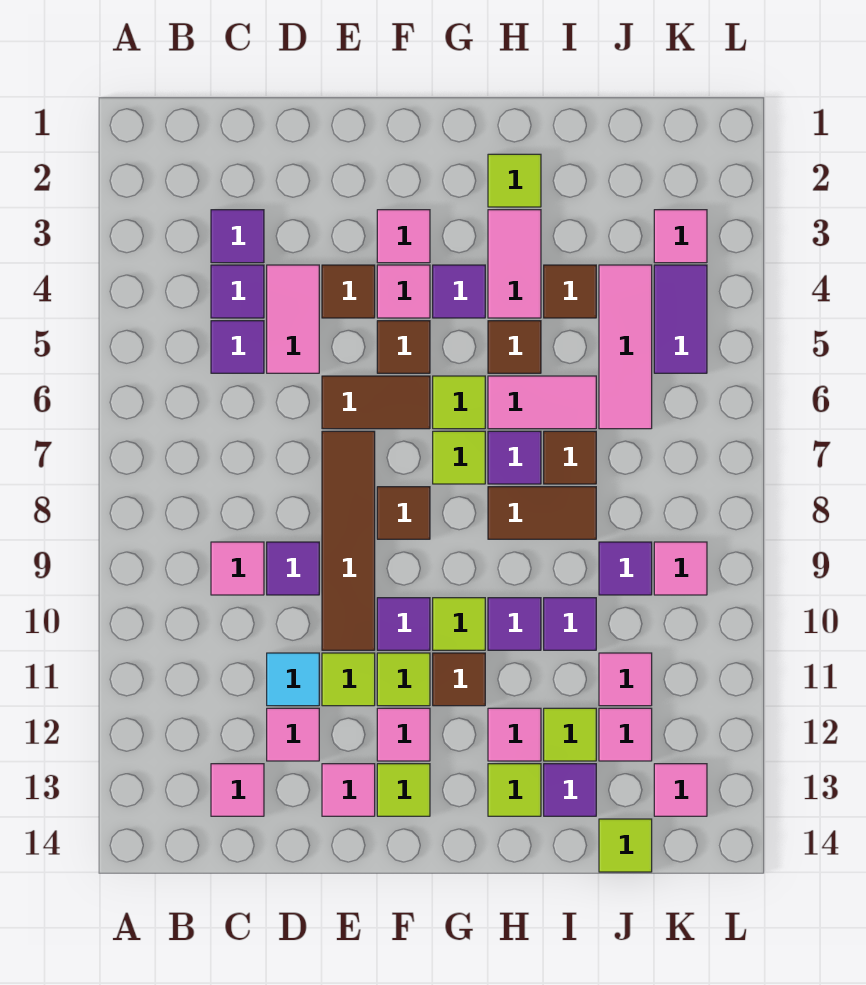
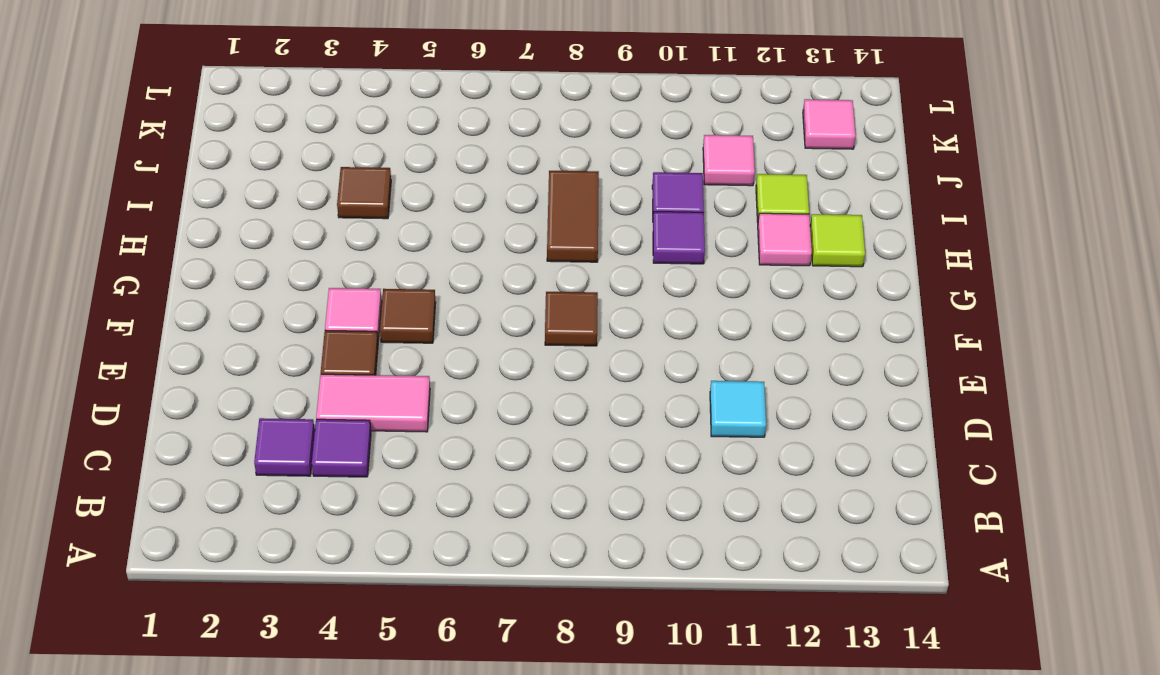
none -> purple tile C5 level 1
none -> pink tile C9 level 1
none -> pink tile C13 level 1
none -> purple tile D9 level 1

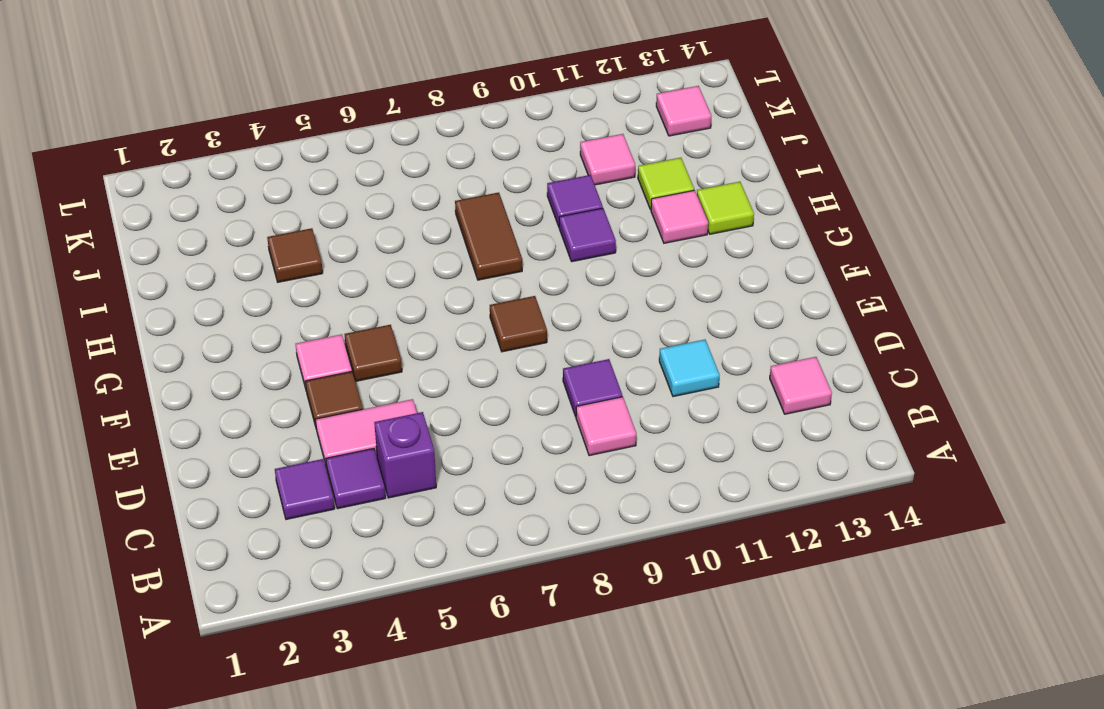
purple brick C5 level 1 -> purple tile C5 level 1
none -> pink tile D12 level 1
none -> brown tile E6:F6 level 1
none -> brown tile E7:E10 level 1
none -> lime tile E11 level 1

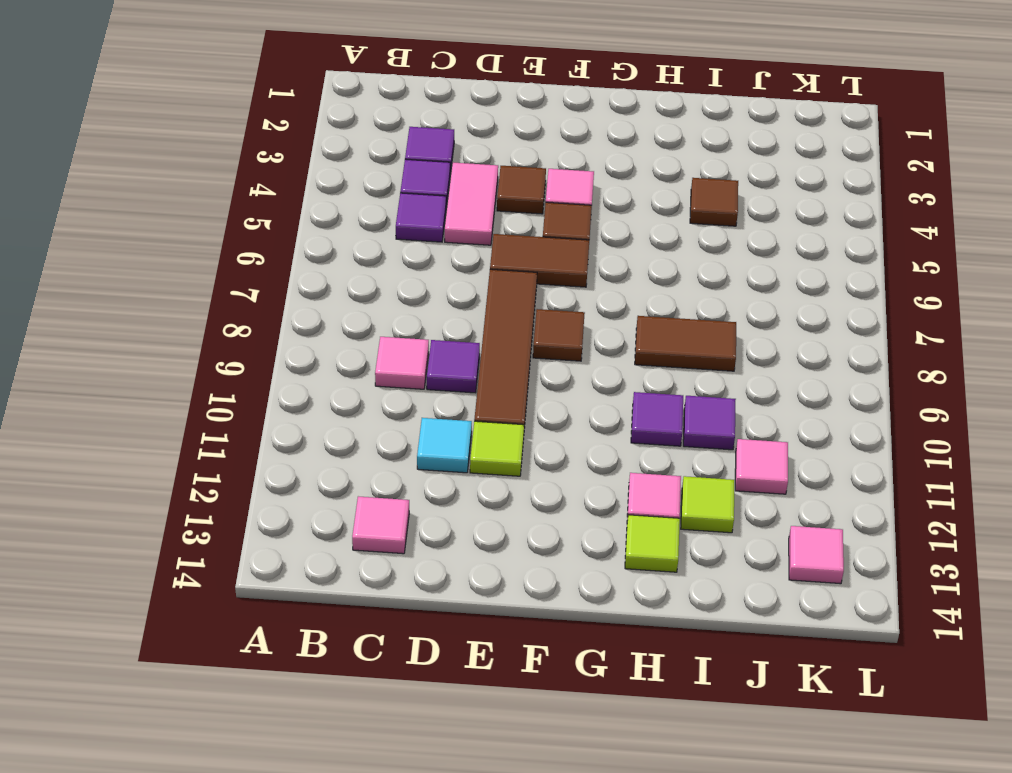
none -> pink tile D12 level 1
none -> pink tile E13 level 1
none -> pink tile F3 level 1
none -> purple tile F10 level 1

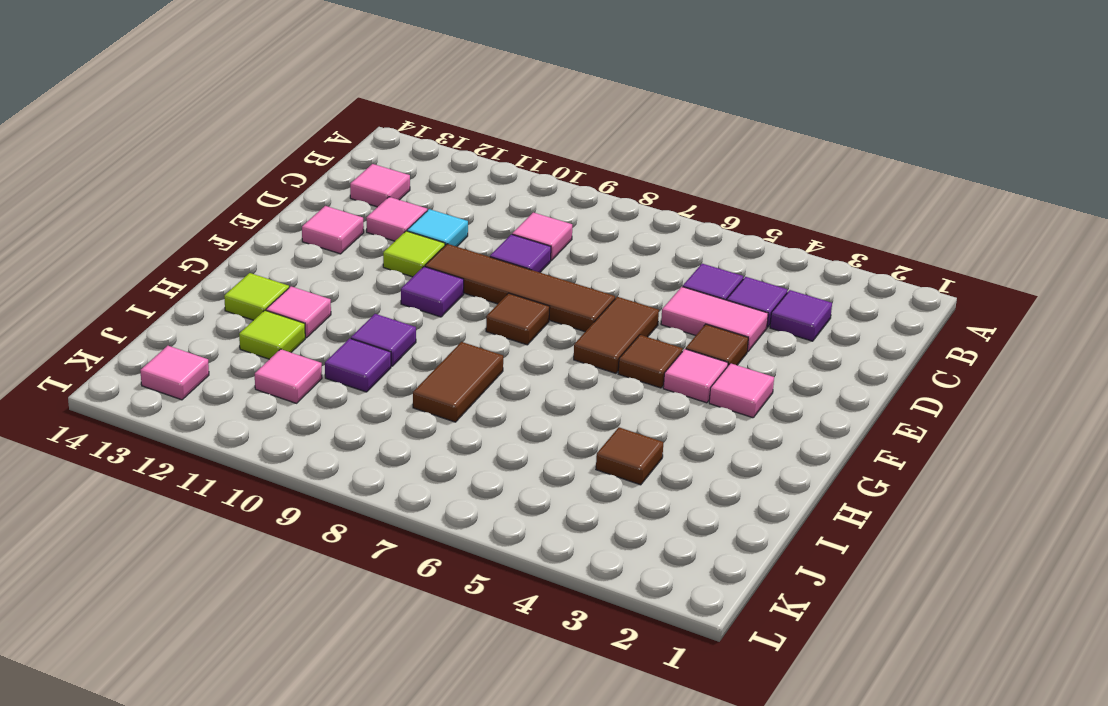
none -> lime tile F11 level 1
none -> pink tile F12 level 1
none -> lime tile F13 level 1
none -> purple tile G4 level 1

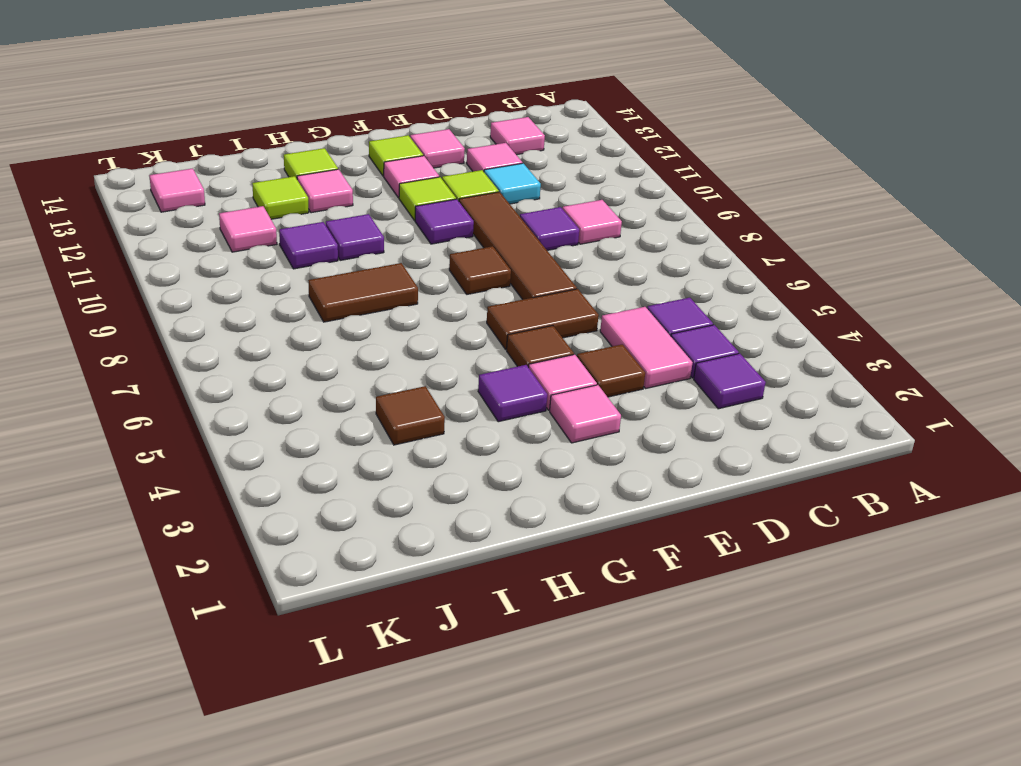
none -> lime tile G6 level 1
none -> lime tile G7 level 1
none -> lime tile G10 level 1
none -> brown tile G11 level 1

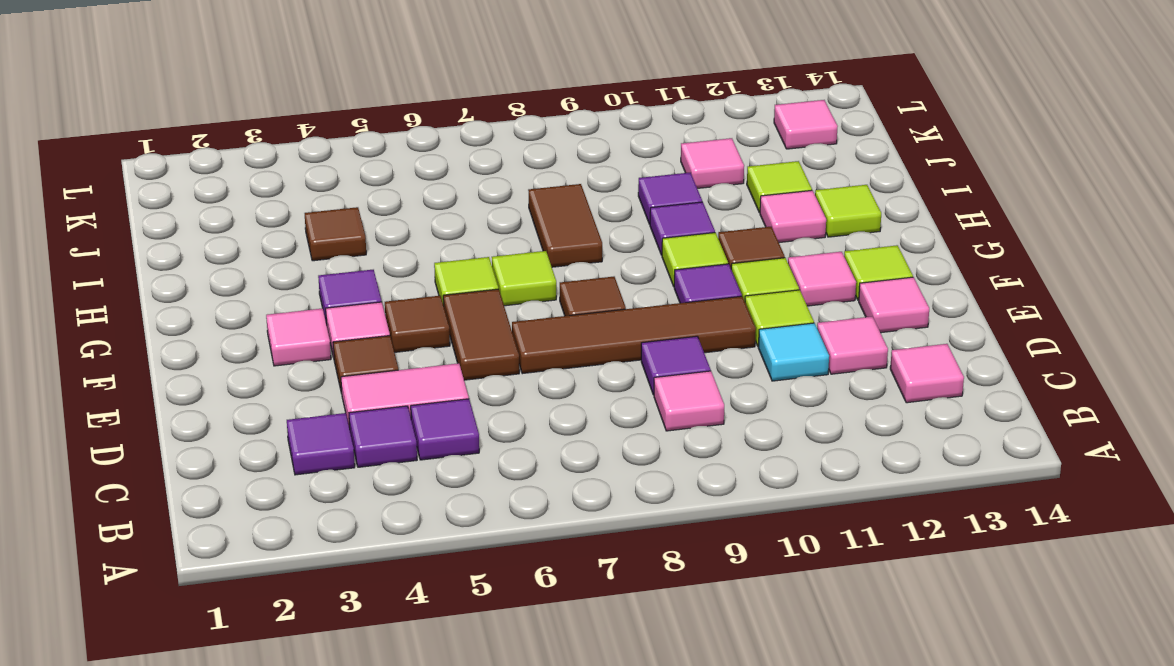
none -> lime tile H2 level 1
none -> pink tile H3:H4 level 1
none -> brown tile H5 level 1
none -> pink tile H6:I6 level 1

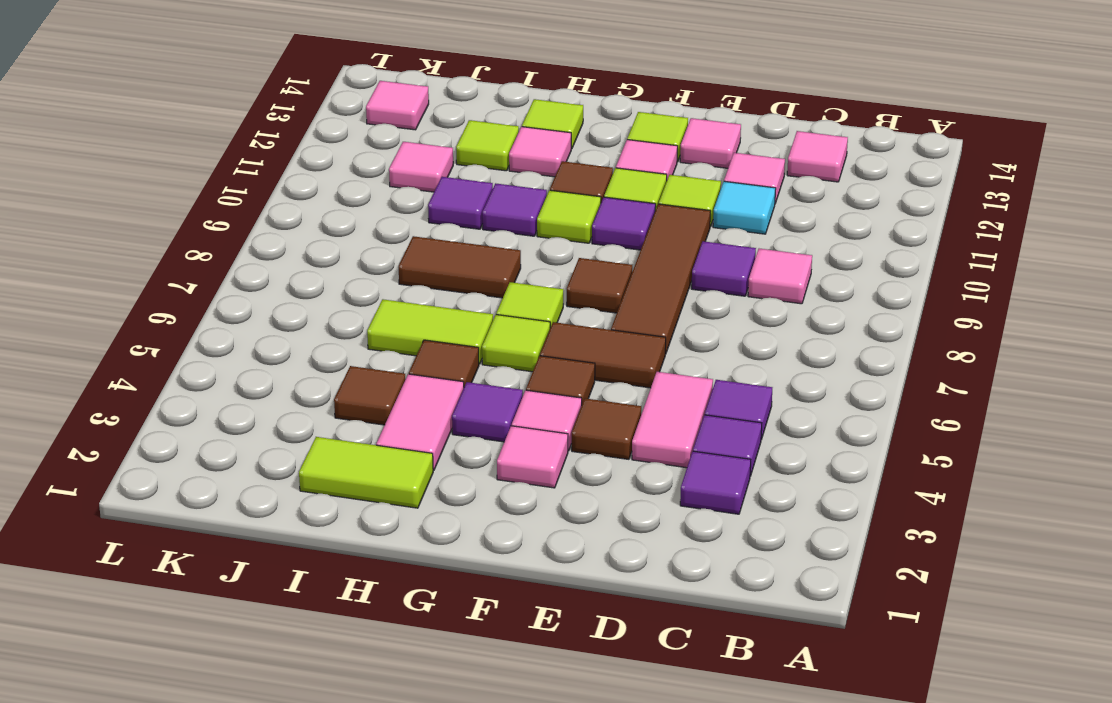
lime tile H2:I2 level 1 -> lime tile H2 level 1
lime tile H6:I6 level 1 -> pink tile H6:I6 level 1
none -> purple tile H7 level 1
none -> brown tile I7 level 1
none -> purple tile I13 level 1
none -> pink tile J4:J6 level 1

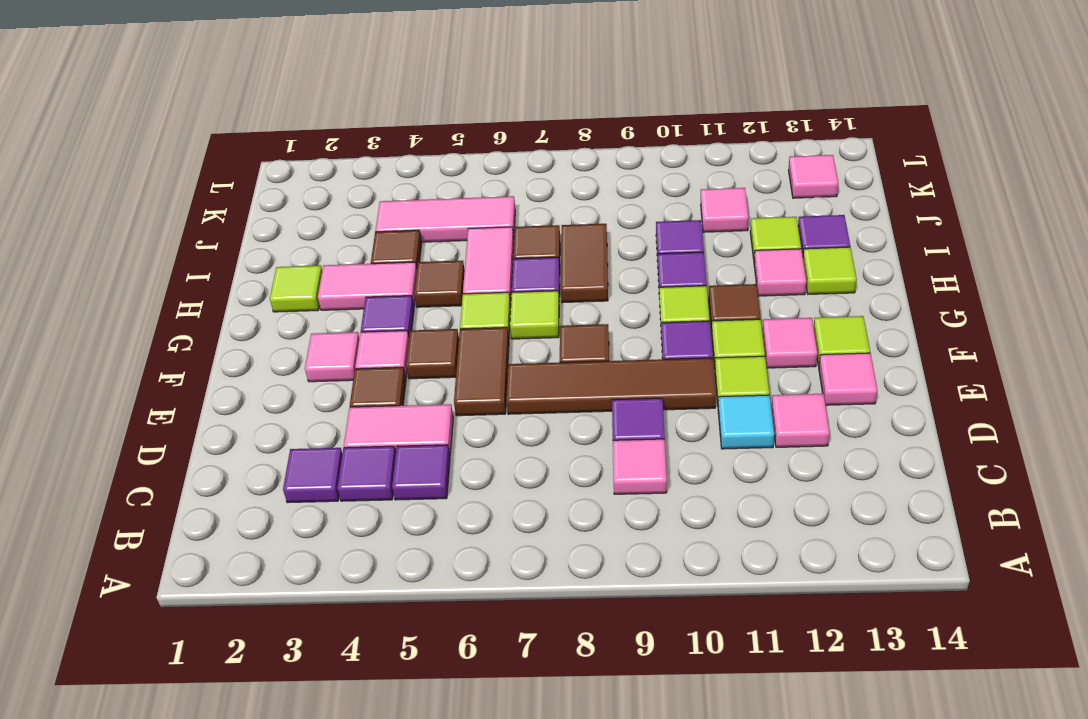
none -> pink tile C13 level 1
none -> purple tile J9 level 1
none -> pink tile J12 level 1
none -> lime tile J14 level 1

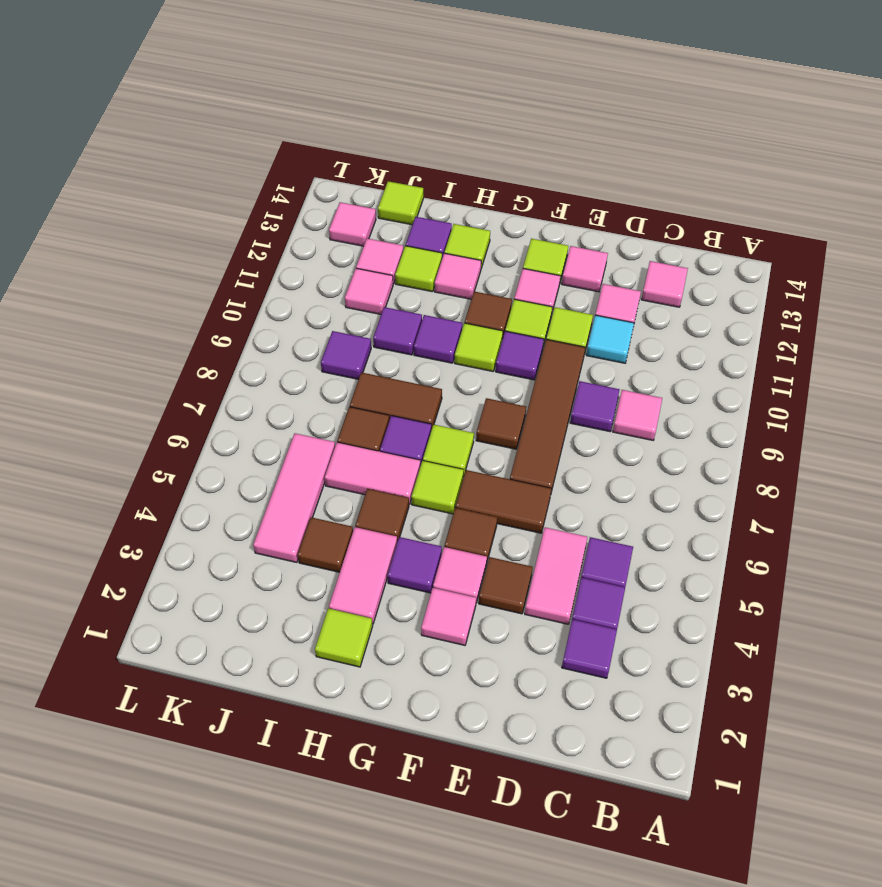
none -> pink tile K3 level 1
none -> purple tile K4:K5 level 1
none -> pink tile K9 level 1

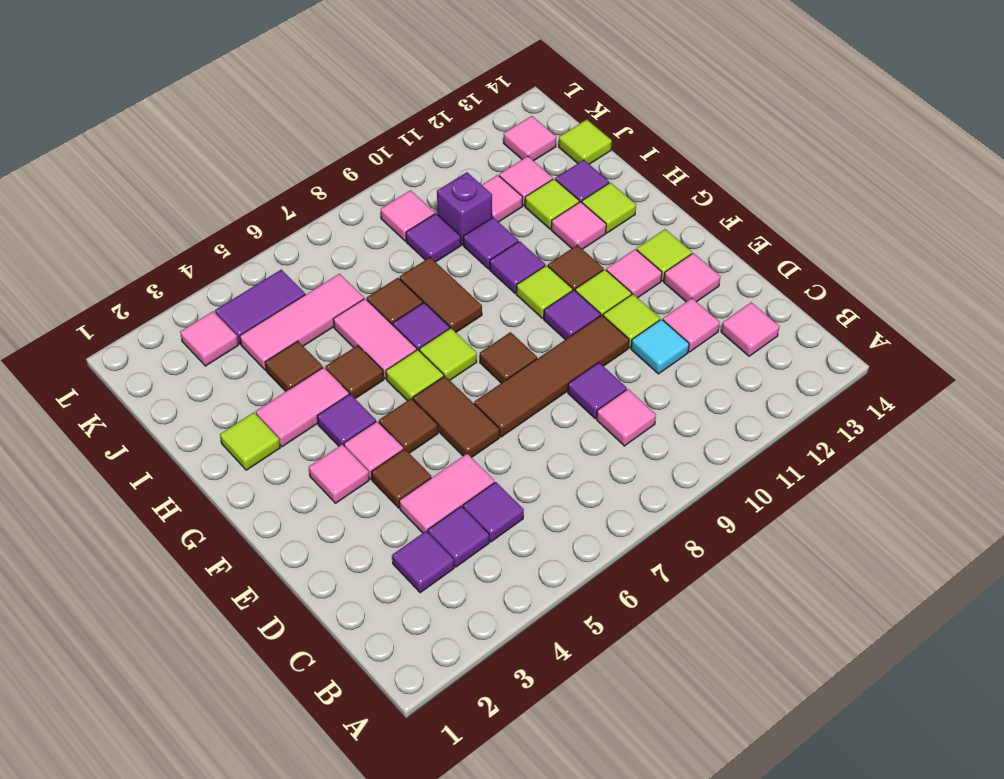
purple brick J10 level 1 -> none

